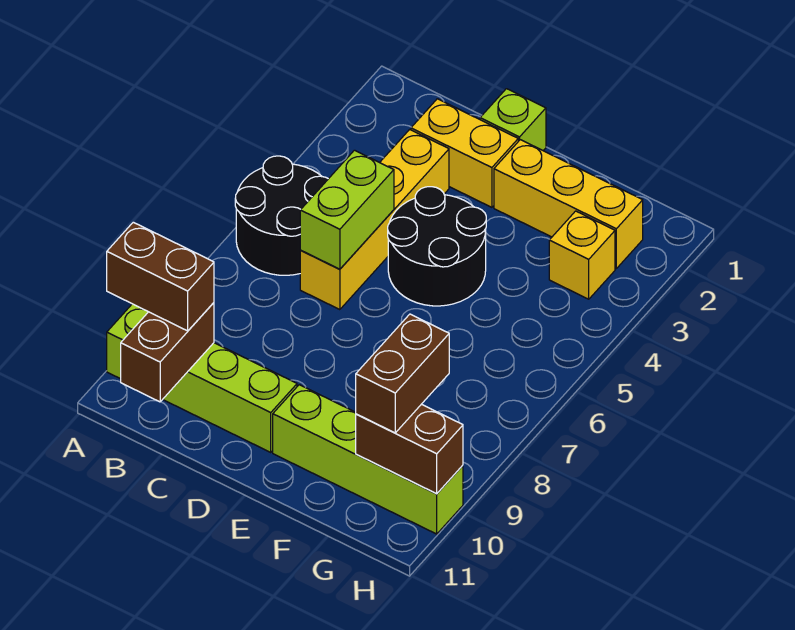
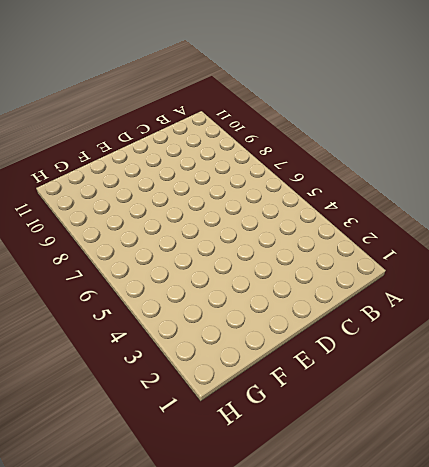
none -> black round brick A5:B6 level 1
none -> lime brick A10:D10 level 1
none -> yellow brick C2:D2 level 1

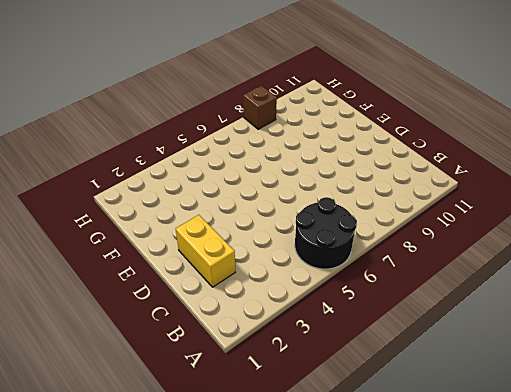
brown brick H8 level 1 -> none
none -> lime brick A10:D10 level 1
none -> yellow brick C3:C6 level 1
none -> lime brick D1 level 1

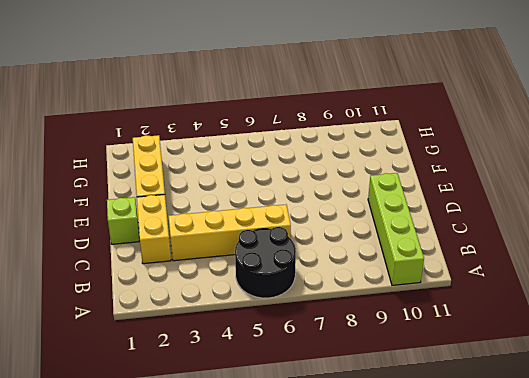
none -> black round brick D4:E5 level 1
none -> lime brick E10:H10 level 1
none -> yellow brick G3 level 1

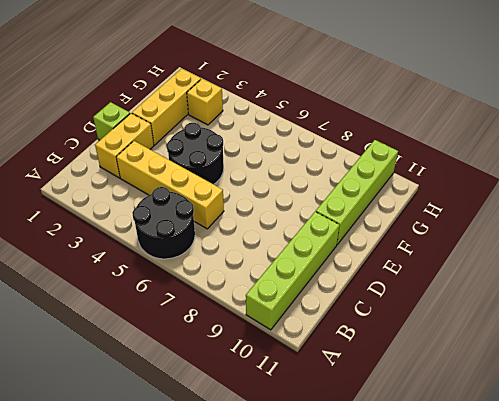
none -> brown brick B10:B11 level 2
none -> lime brick C5:C6 level 2
none -> brown brick G10:H10 level 2

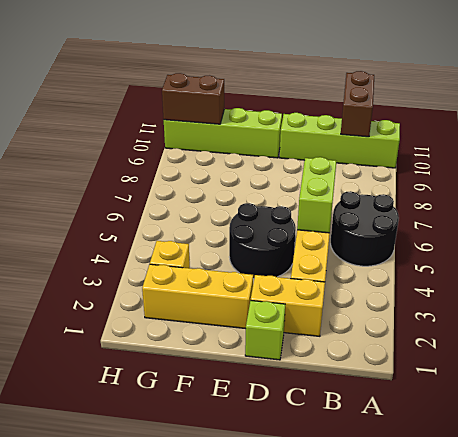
none -> brown brick A10:B10 level 3
none -> brown brick G9:G10 level 3

